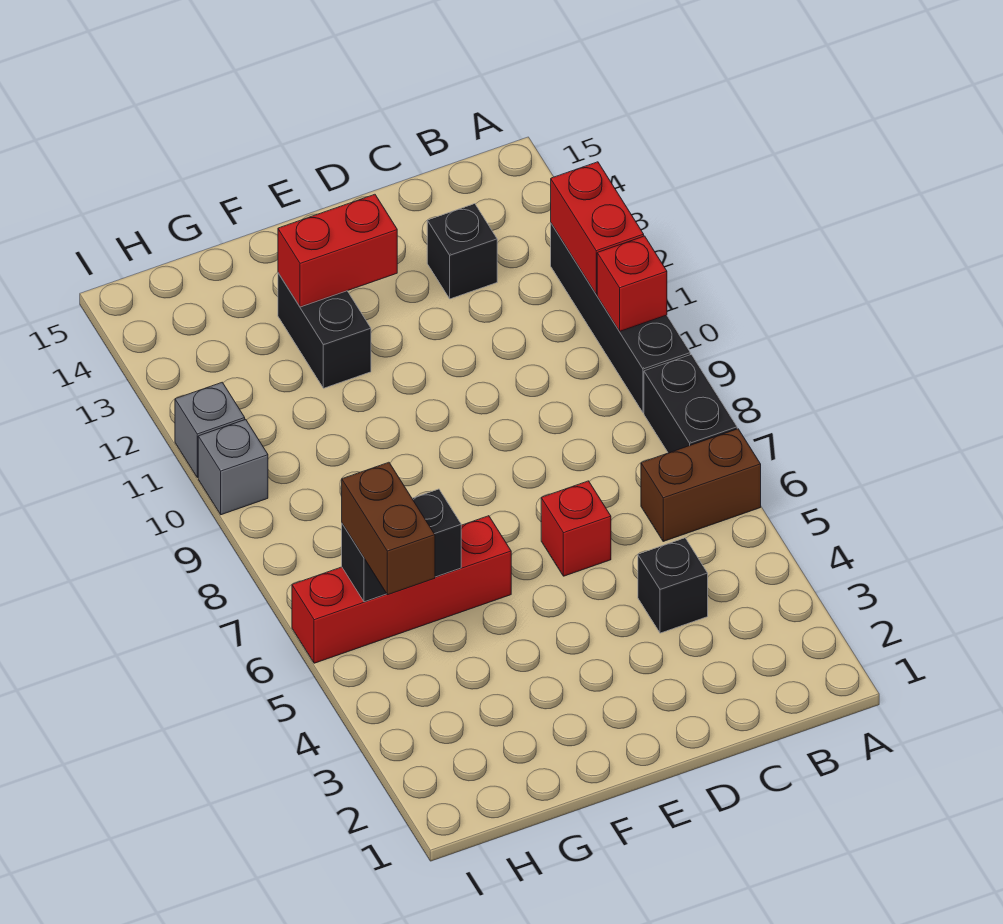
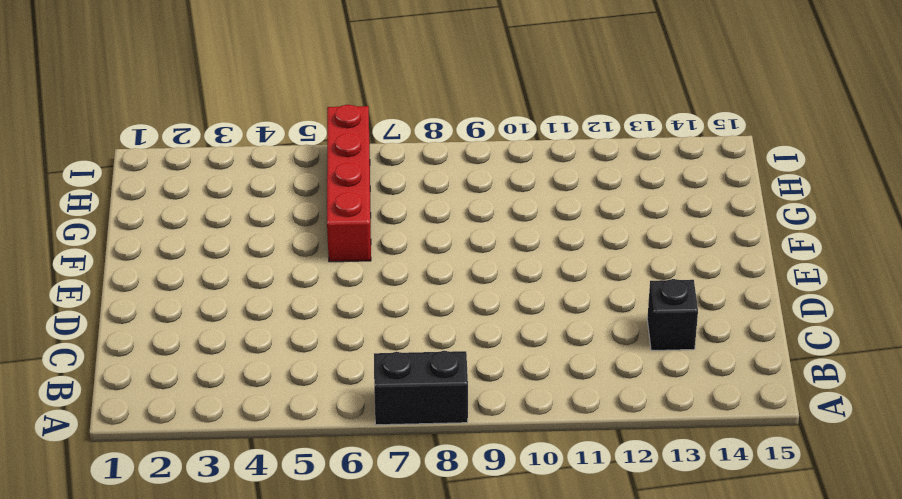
none -> brown brick A6:B6 level 1
none -> black brick A9:A12 level 1
none -> black brick C4 level 1

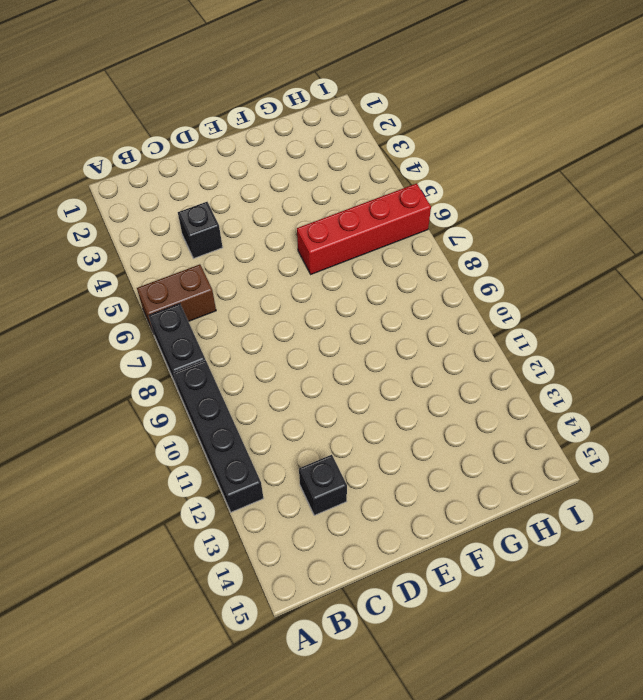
none -> red brick D6 level 1
none -> black brick F12:F13 level 1
none -> grey brick I10 level 1

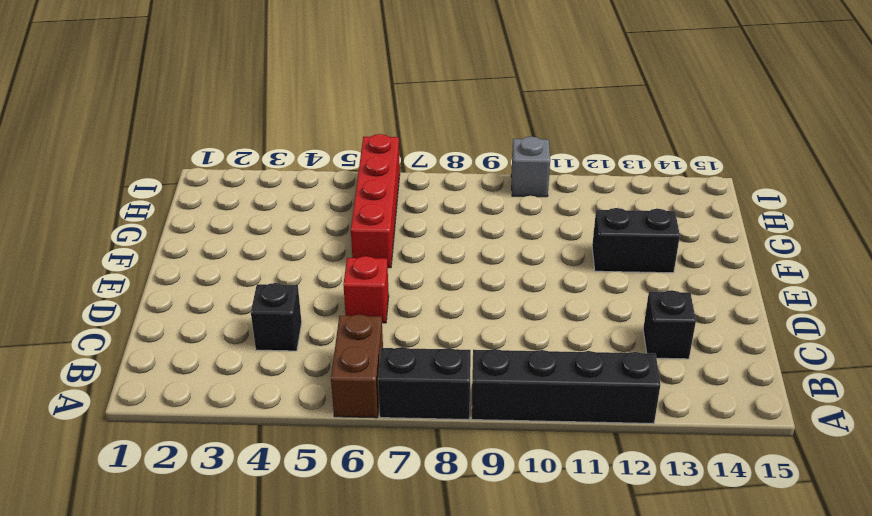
none -> grey brick I11 level 1
none -> red brick A10 level 2
none -> red brick A11:A12 level 2

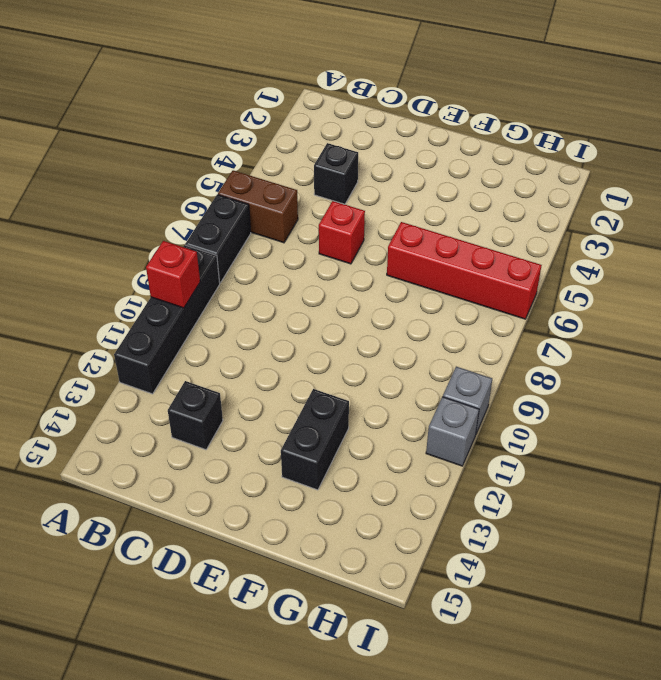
none -> red brick A11:A12 level 2
none -> red brick E13:F13 level 2
none -> black brick G6:H6 level 2

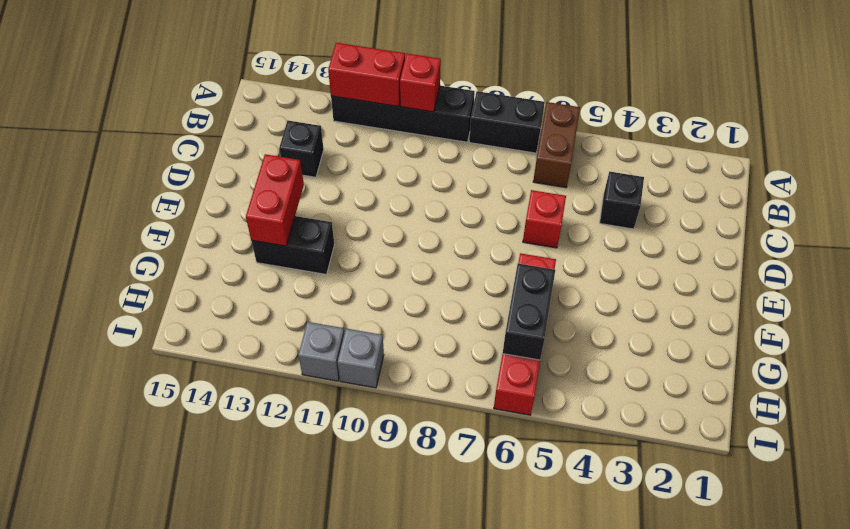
none -> brown brick H5:H6 level 3

